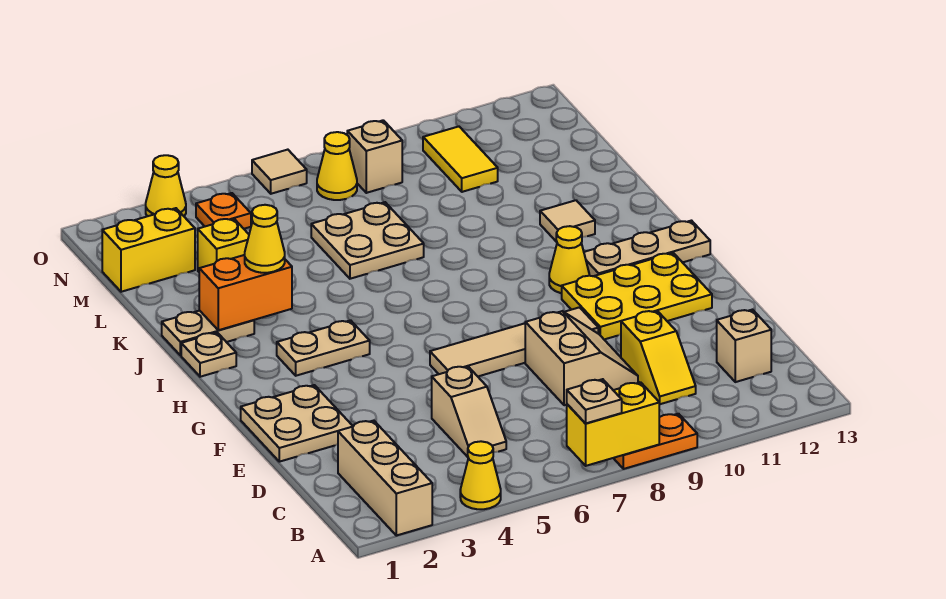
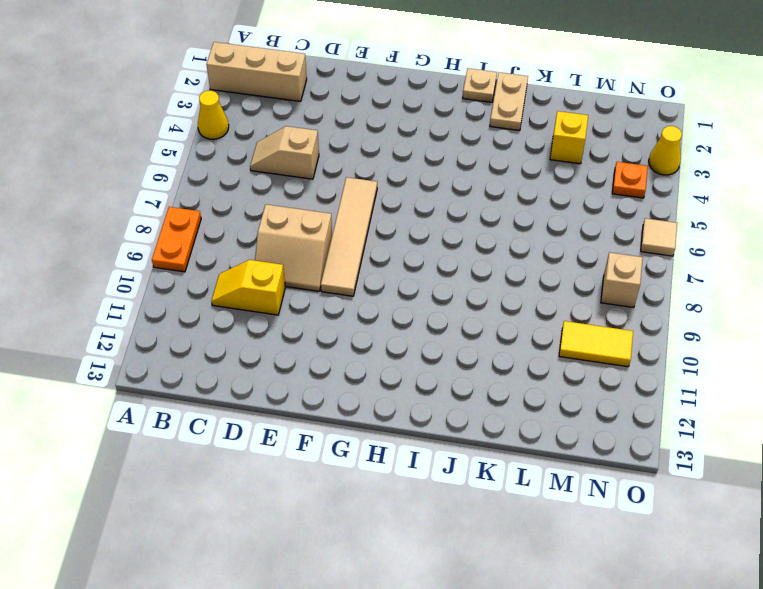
none -> tan brick C12 level 1
none -> tan plate E1:F2 level 1
none -> yellow plate F10:G12 level 1

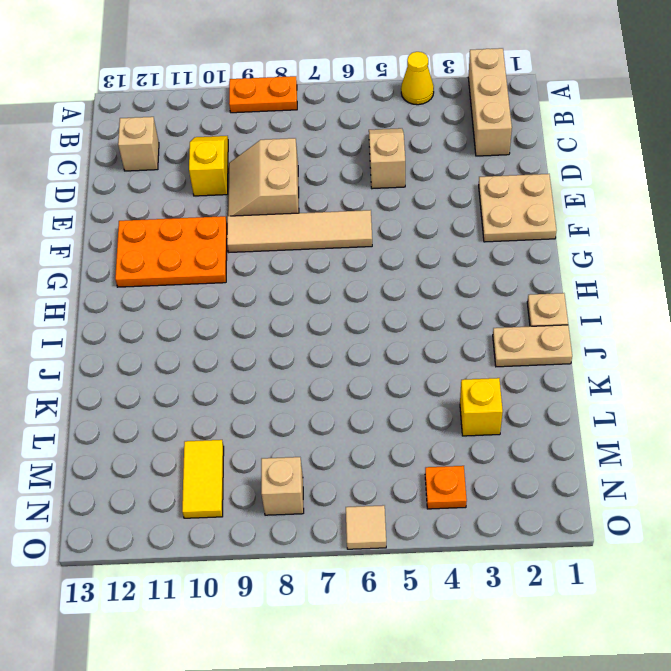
orange plate F10:G12 level 1 -> yellow plate F10:G12 level 1
none -> tan plate H3:H4 level 1
none -> yellow cone H10 level 1
none -> tan plate H11:H13 level 1

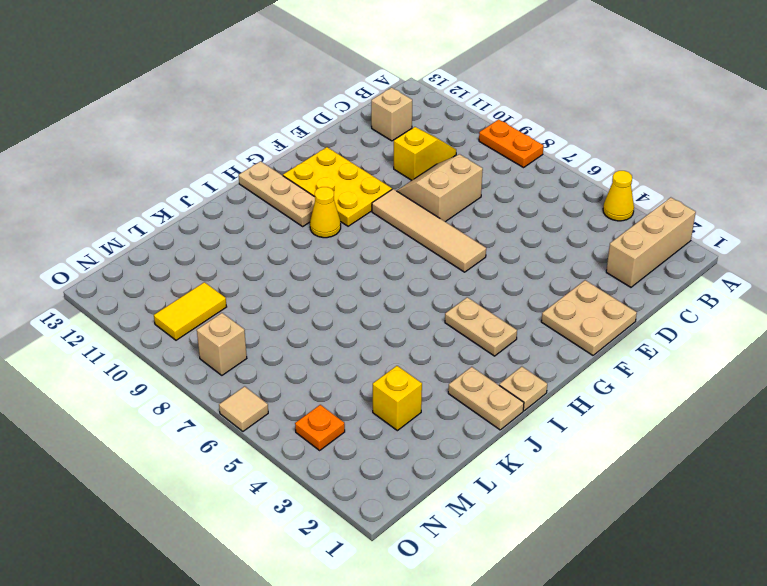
none -> tan slope C5:D5 level 1 top D
none -> tan tile J11 level 1
none -> tan plate K6:L7 level 1

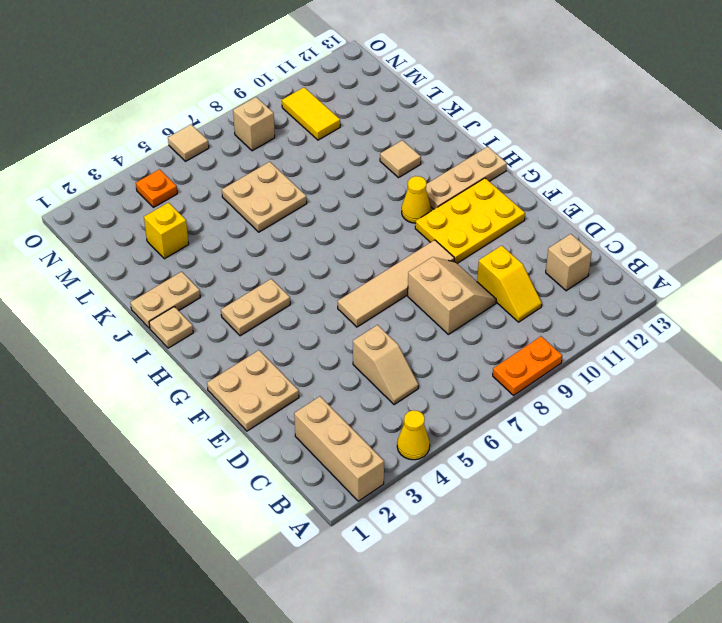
none -> yellow brick M1:M2 level 1
none -> yellow cone N7 level 1
none -> yellow cone O3 level 1

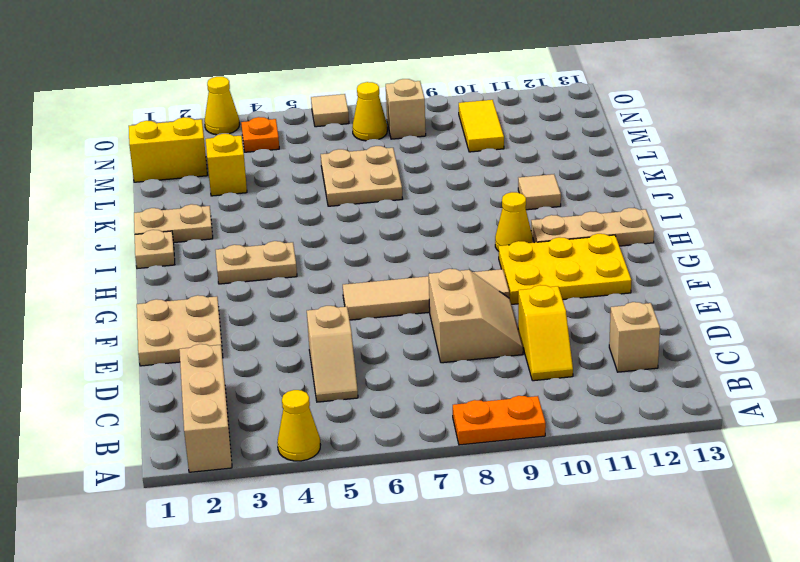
none -> yellow brick A7:A8 level 2
none -> orange brick J2:J3 level 2
none -> tan plate A7 level 3

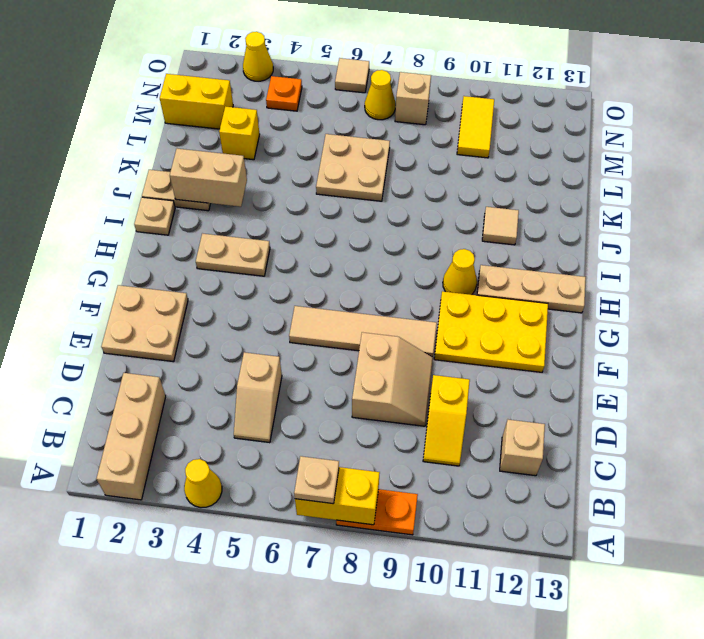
tan brick J2:J3 level 2 -> orange brick J2:J3 level 2
none -> yellow cone J3 level 3

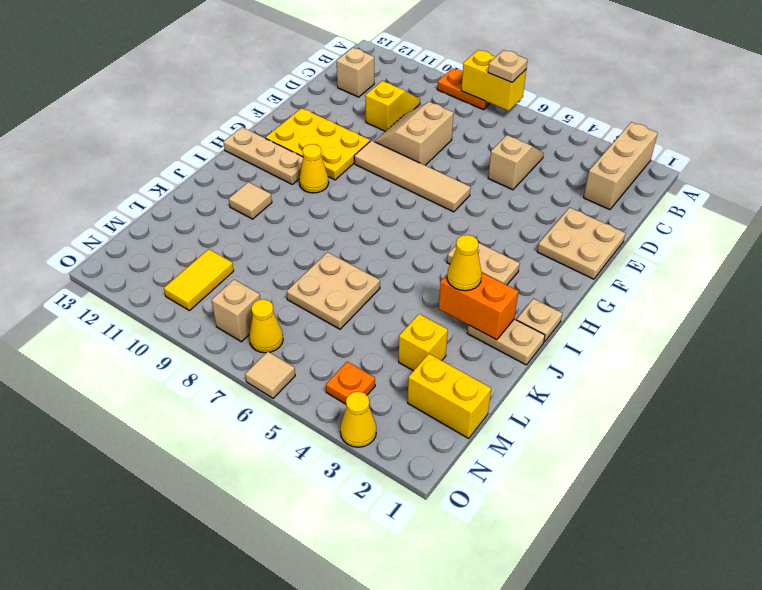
none -> yellow cone A4 level 1

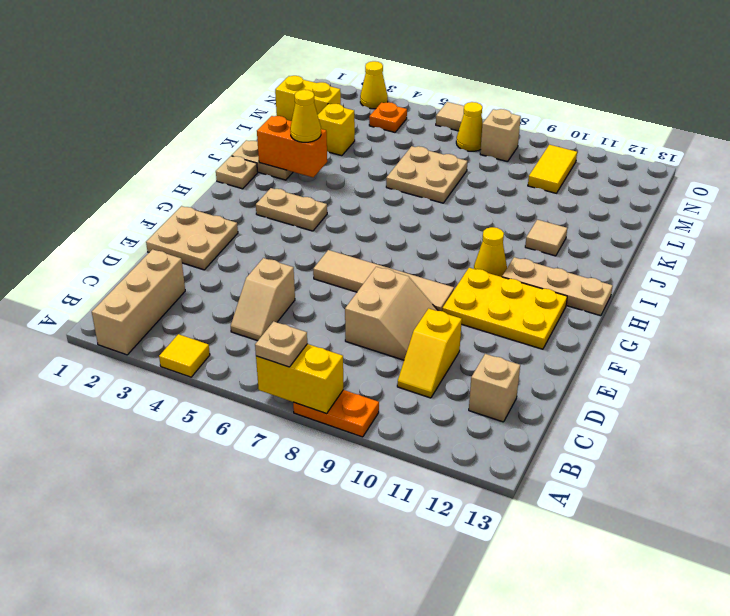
yellow tile A4 level 1 -> yellow cone A4 level 1

